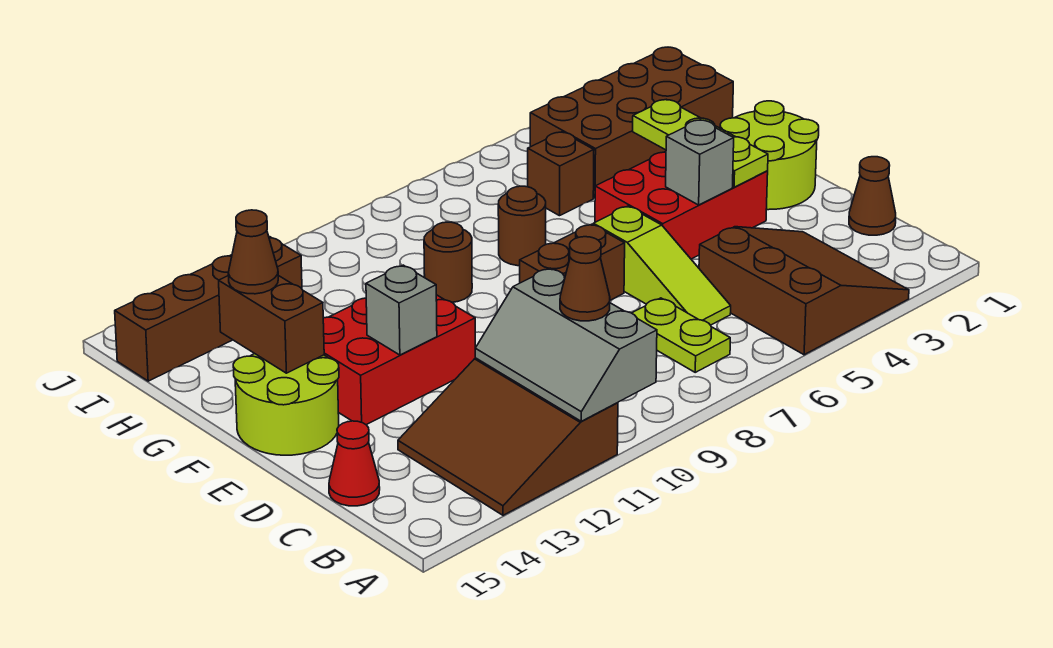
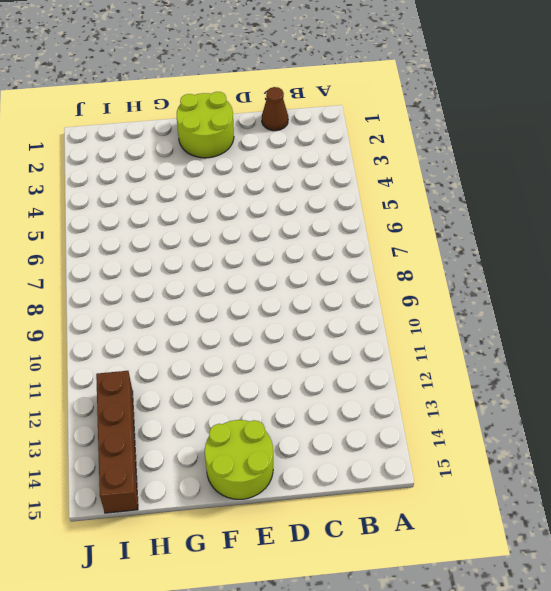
none -> brown slope A3:C5 level 1 top 5
none -> brown slope A11:C13 level 1 top 11
none -> lime plate B7:C7 level 1

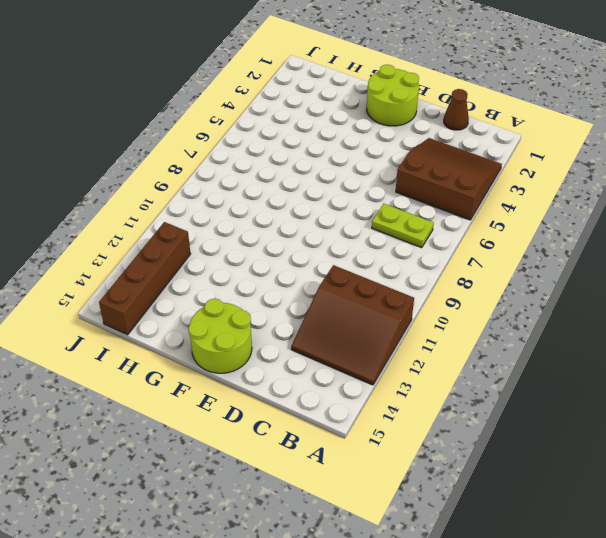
none -> lime slope C6:E6 level 1 top E
none -> red cone C15 level 1
none -> red brick E3:F5 level 1

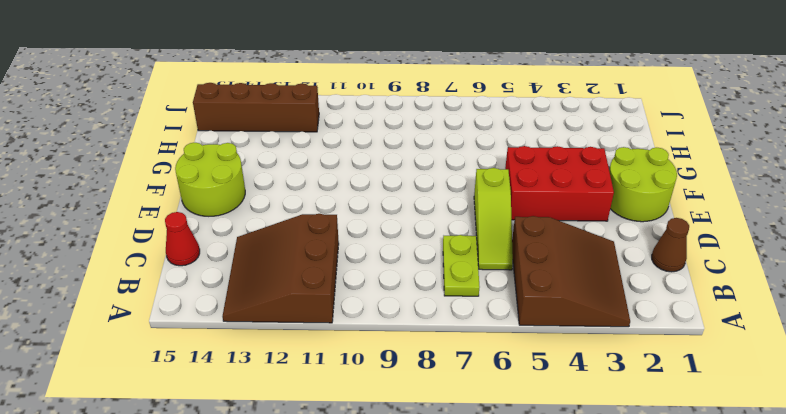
none -> brown brick E7:E8 level 1
none -> red brick E11:F13 level 1
none -> brown round brick G7 level 1

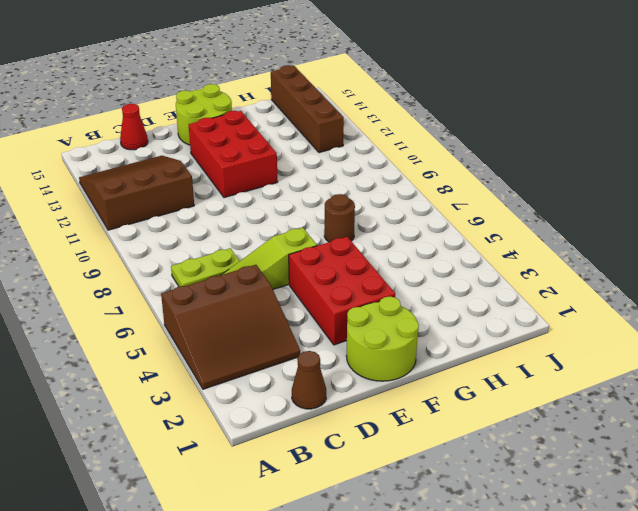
none -> brown brick E7:E8 level 1
none -> brown round brick G9 level 1
none -> brown brick H1:I4 level 1

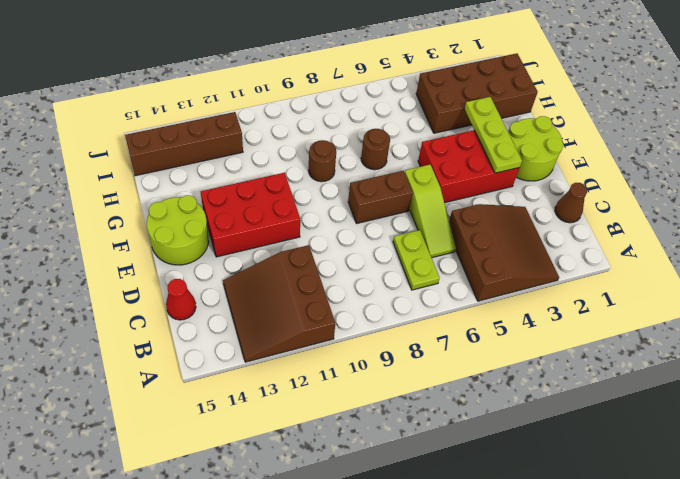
none -> brown brick H5 level 1
none -> grey slope A10:C11 level 2 top 10
none -> grey brick E4 level 2

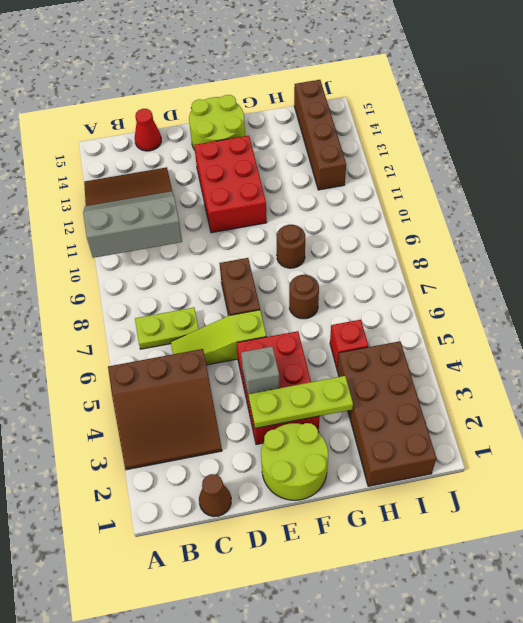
red brick H5 level 1 -> brown brick H5 level 1
none -> grey brick E12 level 2
none -> brown brick F14:G14 level 2
none -> brown cone B10 level 3

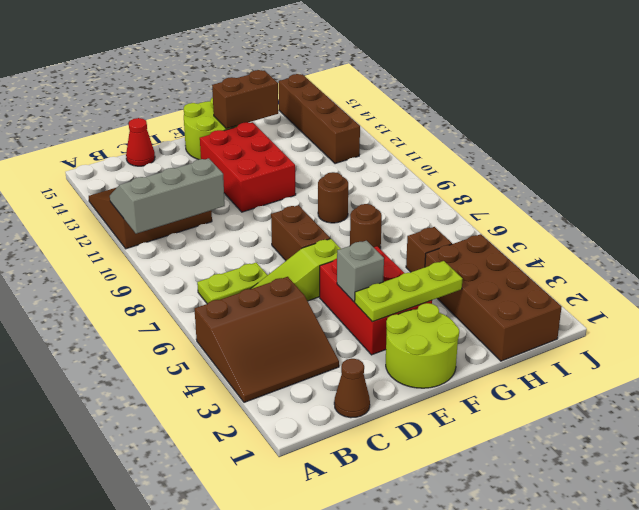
none -> grey brick E12 level 2
none -> brown cone B10 level 3
none -> brown cone G14 level 3

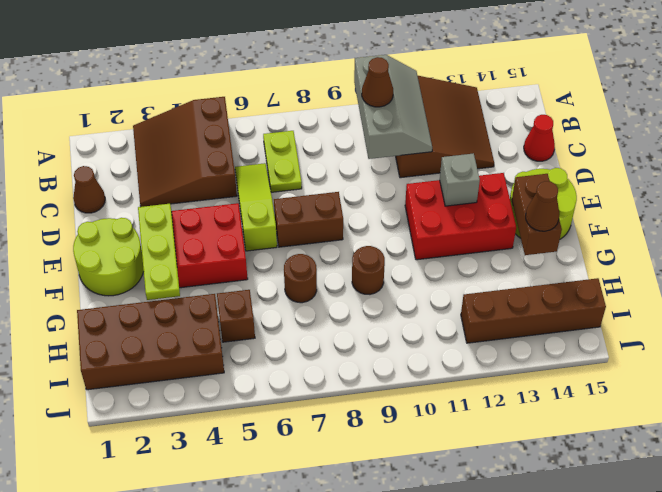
none -> grey brick E4 level 2

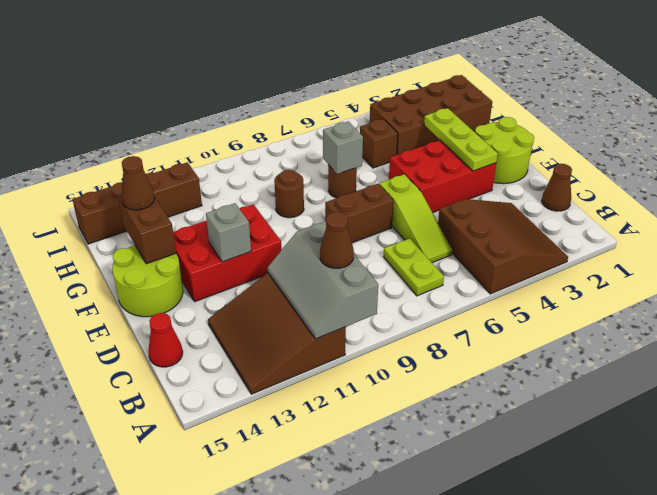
grey brick G7 level 2 -> grey brick E4 level 2

